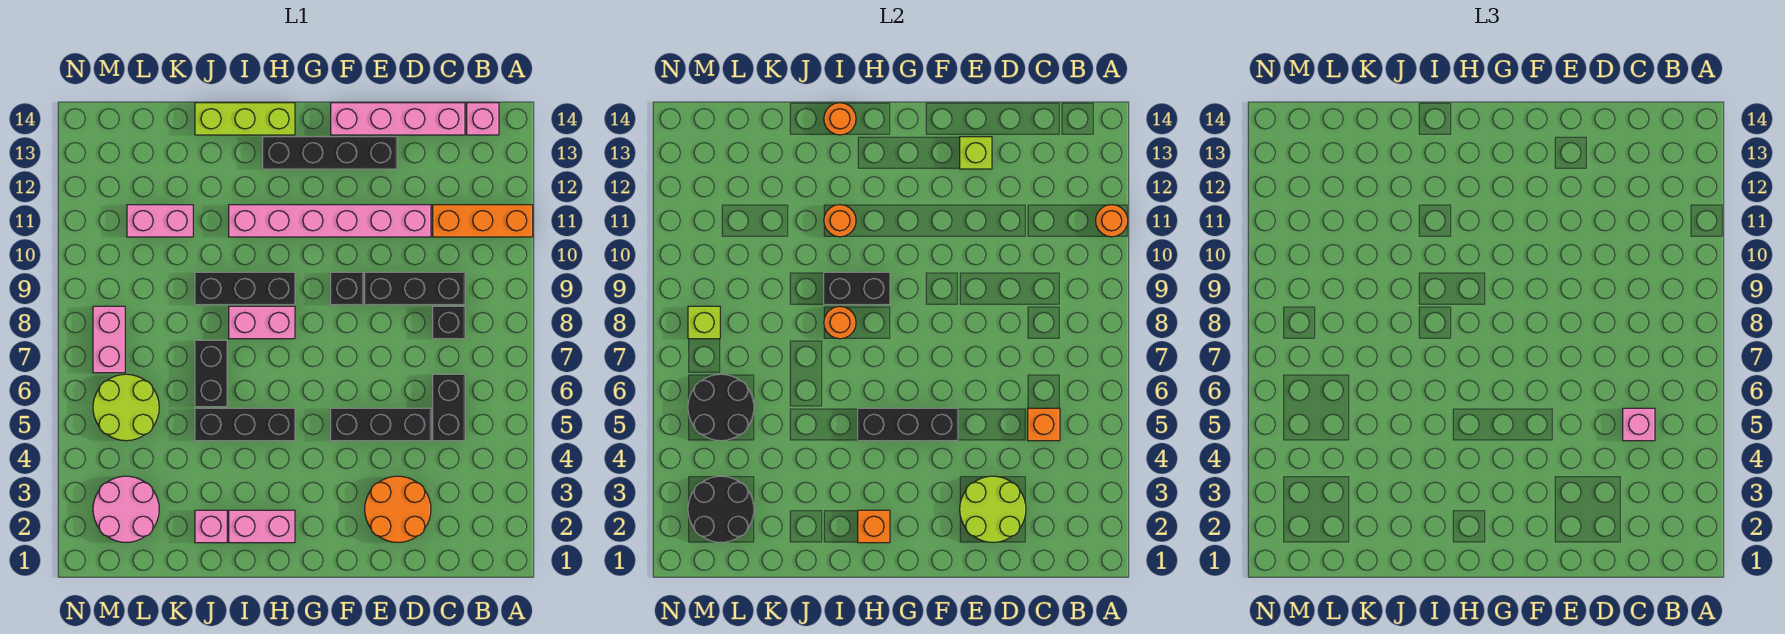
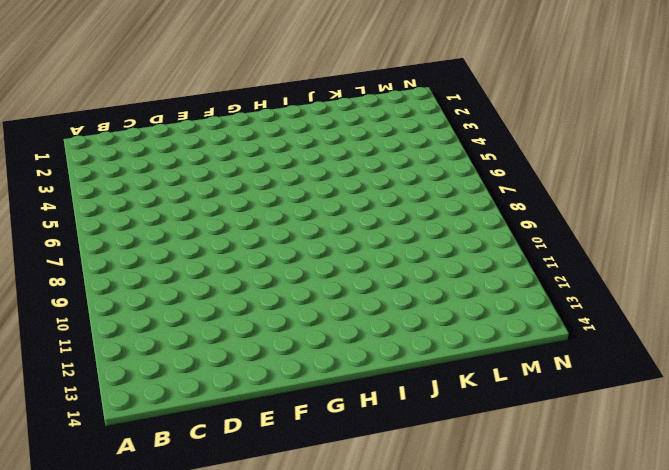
none -> orange brick A11:C11 level 1
none -> pink brick B14 level 1
none -> black brick C5:C6 level 1
none -> black brick C8 level 1

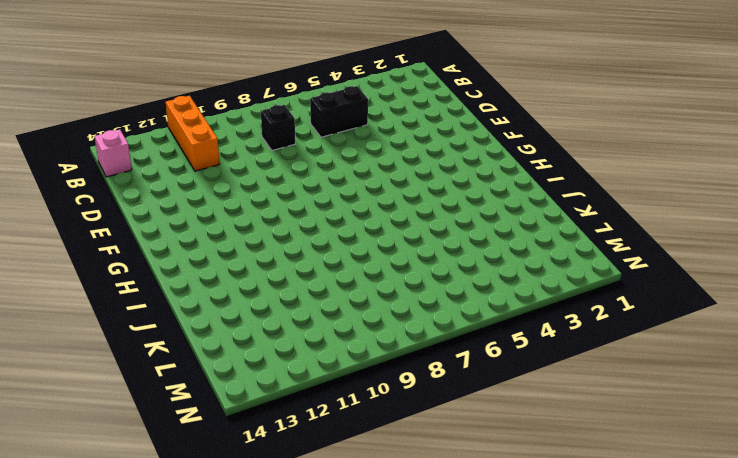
none -> black brick C9:E9 level 1
none -> pink brick C14:F14 level 1
none -> orange round brick D2:E3 level 1
none -> black brick D5:F5 level 1

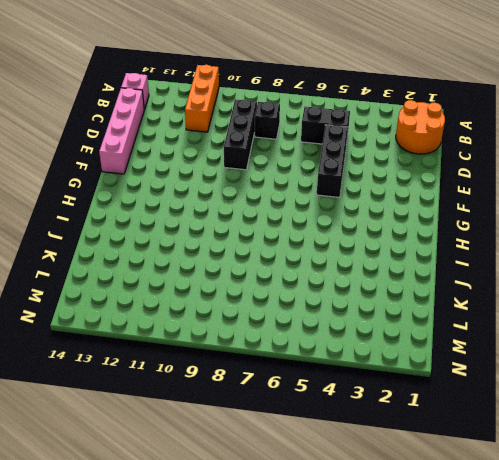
orange round brick B1:C2 level 1 -> orange round brick D2:E3 level 1
none -> pink brick D11:I11 level 1
none -> black brick E13:H13 level 1
none -> black brick F9 level 1
none -> pink brick H2:I2 level 1

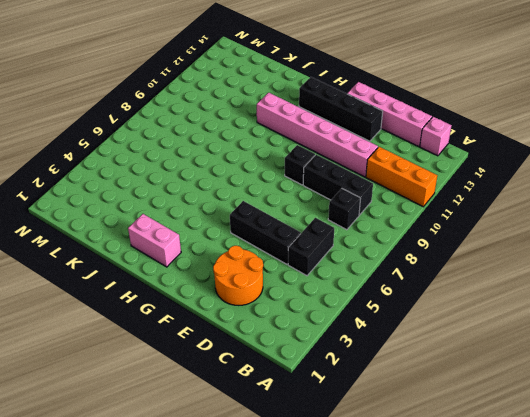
none -> black brick H5:J5 level 1
none -> pink brick H8:I8 level 1
none -> black brick H9:J9 level 1
none -> lime brick H14:J14 level 1

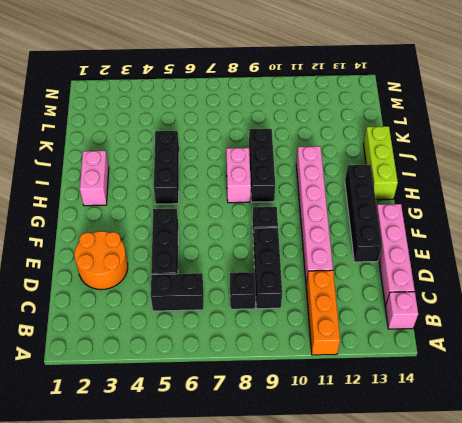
none -> pink brick J2 level 1
none -> black brick J6:J7 level 1
none -> pink brick K11:L11 level 1
none -> pink round brick L2:M3 level 1

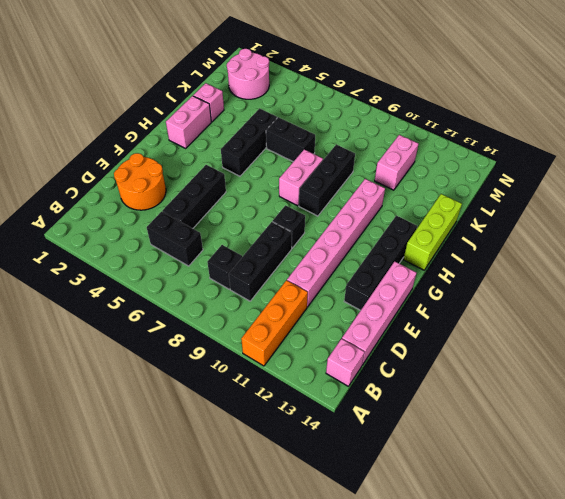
none -> lime round brick L5:M6 level 1
none -> pink brick M7:M8 level 1
none -> orange round brick A11 level 2
none -> orange brick C5 level 2

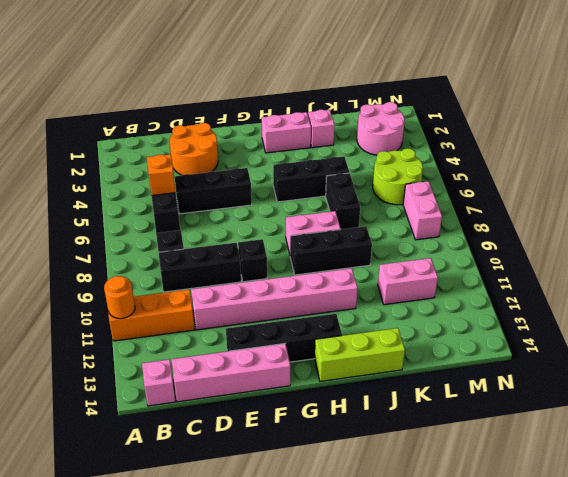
none -> lime round brick D2:E3 level 2
none -> lime brick E13 level 2
none -> black brick F5:H5 level 2
none -> orange brick H2 level 2

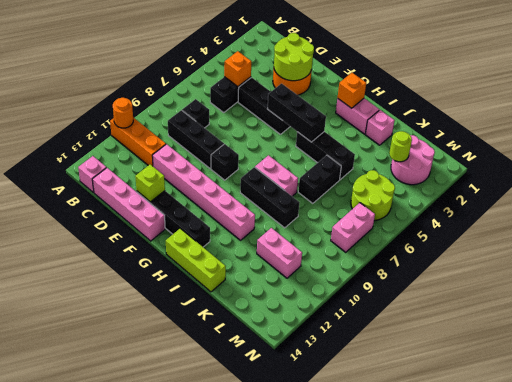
lime round brick L3 level 2 -> black round brick L2:M3 level 2
none -> black brick H9:I9 level 2
none -> orange round brick I8 level 2
none -> orange round brick I11 level 2
none -> orange round brick I14 level 2

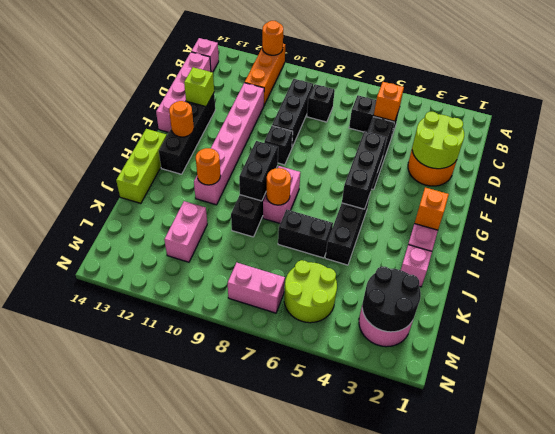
orange round brick G13 level 2 -> orange round brick I14 level 2
none -> black round brick L5:M6 level 2
none -> lime brick M8 level 2
none -> pink brick C5 level 3

